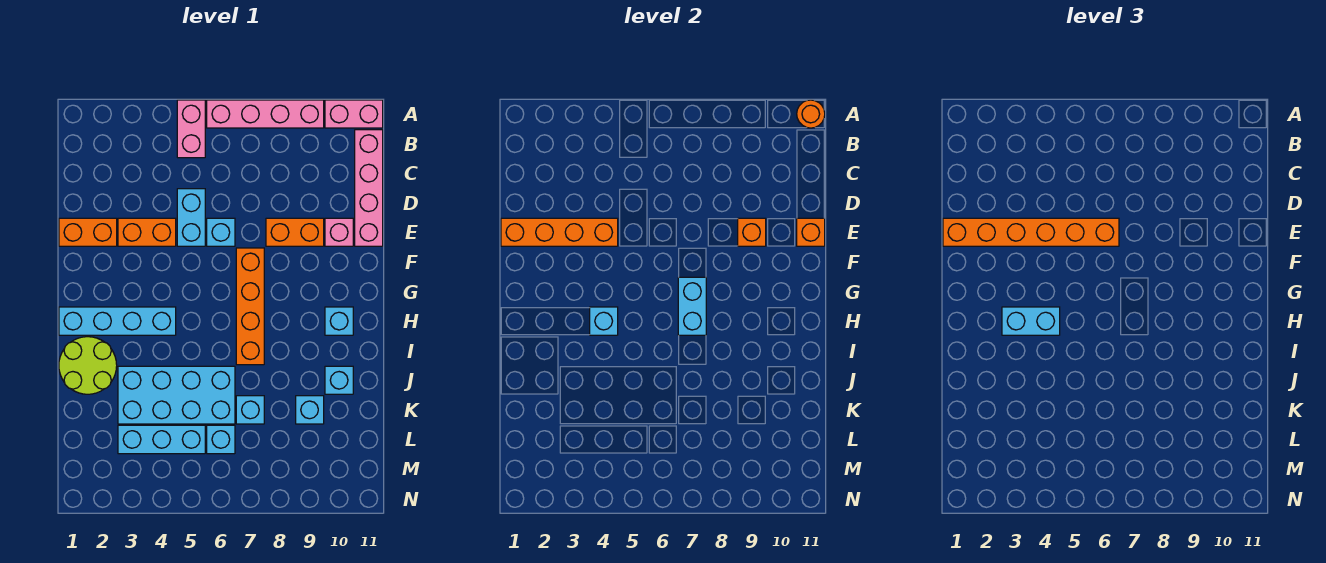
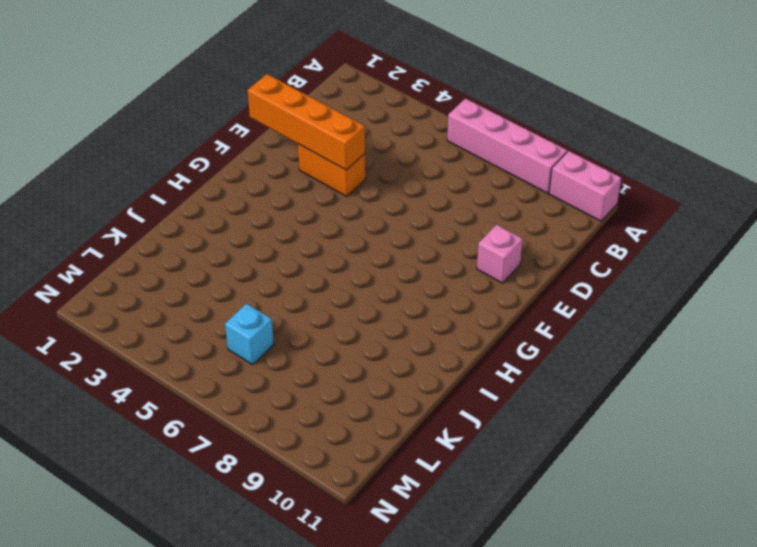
none -> pink brick A5:B5 level 1
none -> pink brick B11:E11 level 1
none -> cyan brick D5:E5 level 1

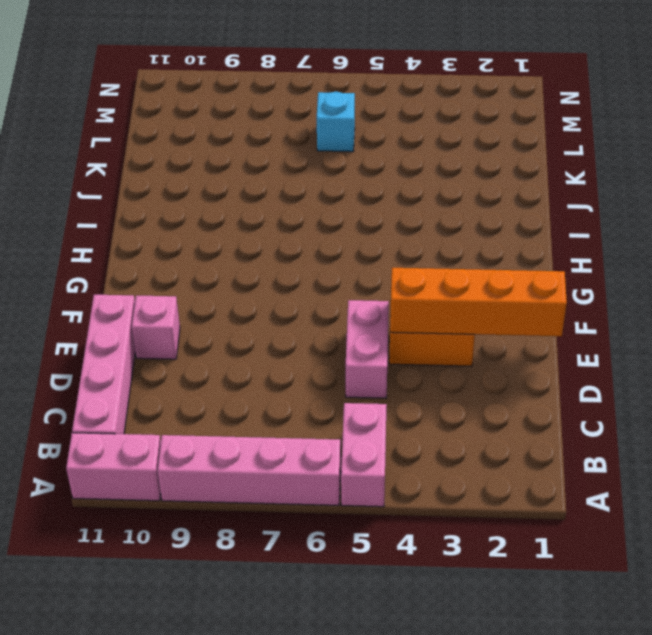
pink brick D5:E5 level 1 -> cyan brick D5:E5 level 1
none -> orange brick E1:E2 level 1
none -> cyan brick E6 level 1
none -> orange brick E8:E9 level 1

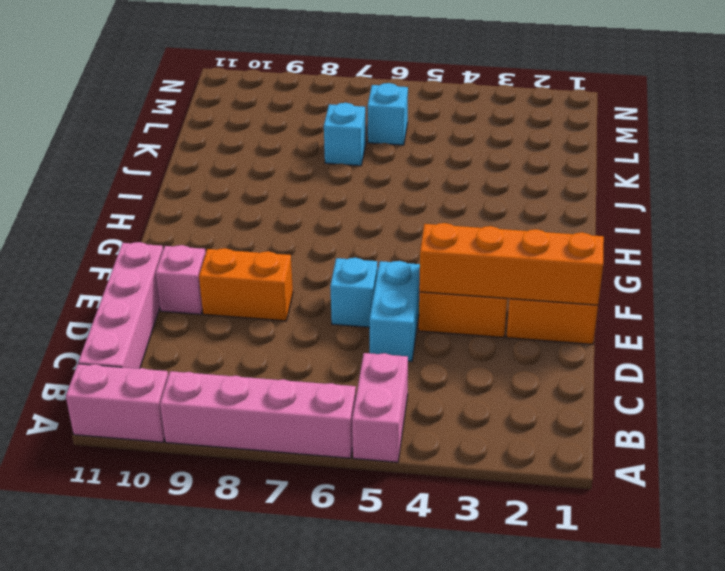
none -> orange brick F7:I7 level 1
none -> cyan brick H1:H4 level 1
none -> cyan brick H10 level 1

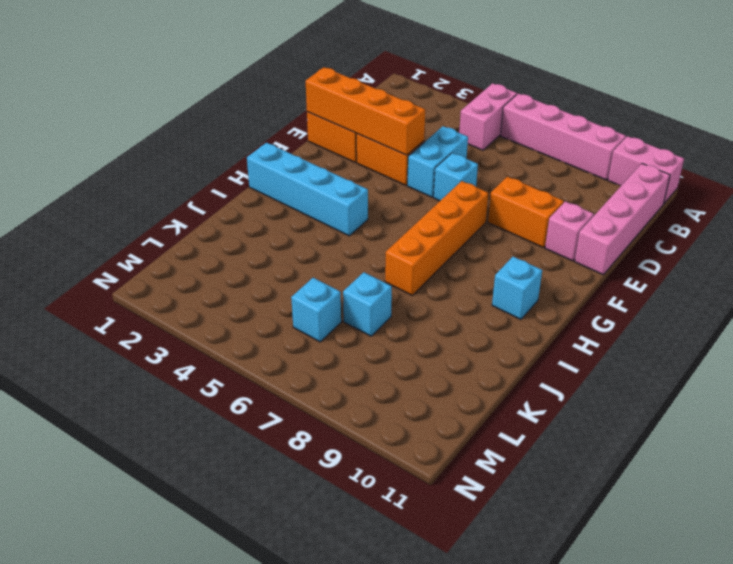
none -> lime round brick I1:J2 level 1
none -> cyan brick J3:K6 level 1
none -> cyan brick J10 level 1

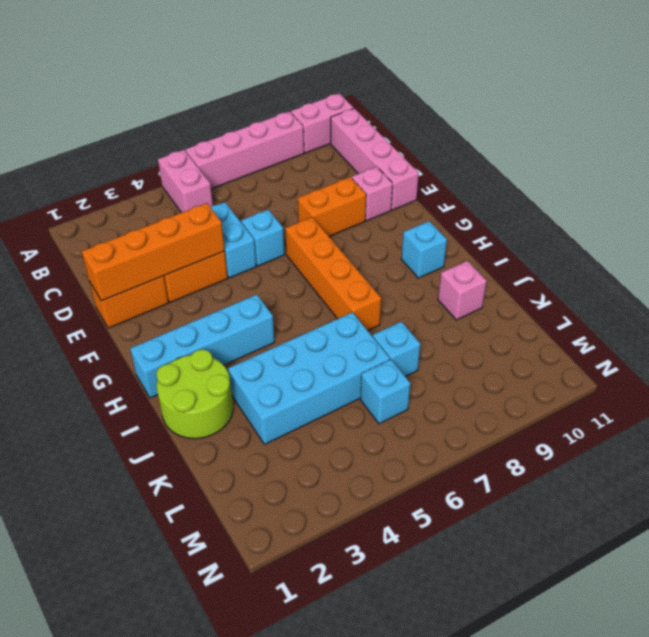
pink brick J10 level 1 -> cyan brick J10 level 1
none -> cyan brick K9 level 1
none -> cyan brick L3:L5 level 1
none -> orange round brick A11 level 2

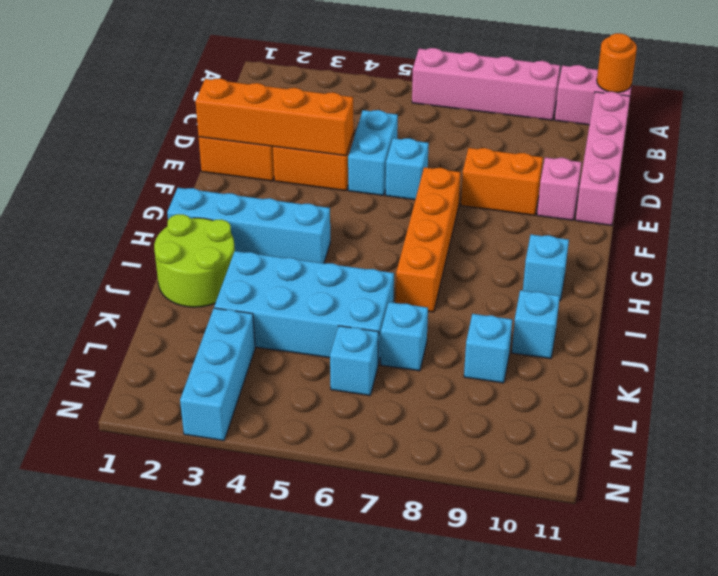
cyan brick L3:N3 level 1 -> cyan brick L3:L5 level 1
none -> pink brick A5:B5 level 1
none -> orange brick E9 level 2
none -> orange brick E11 level 2

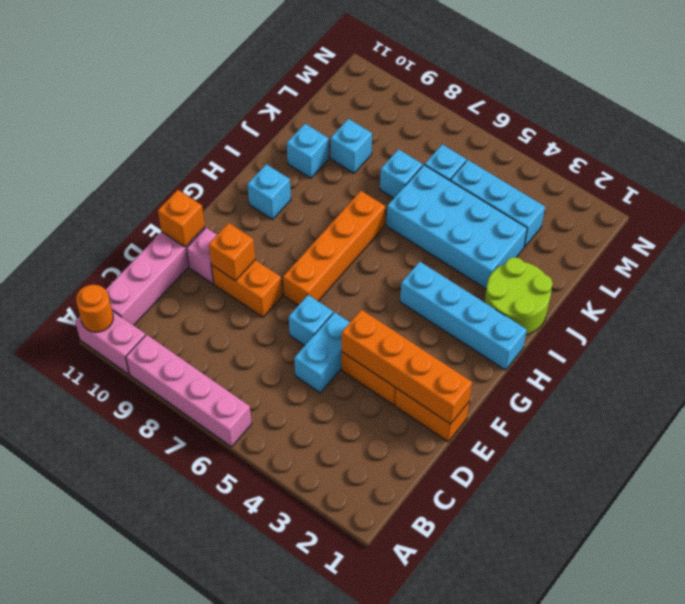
none -> pink brick A5:B5 level 1
none -> cyan brick G7:H7 level 2
none -> cyan brick H4 level 2

